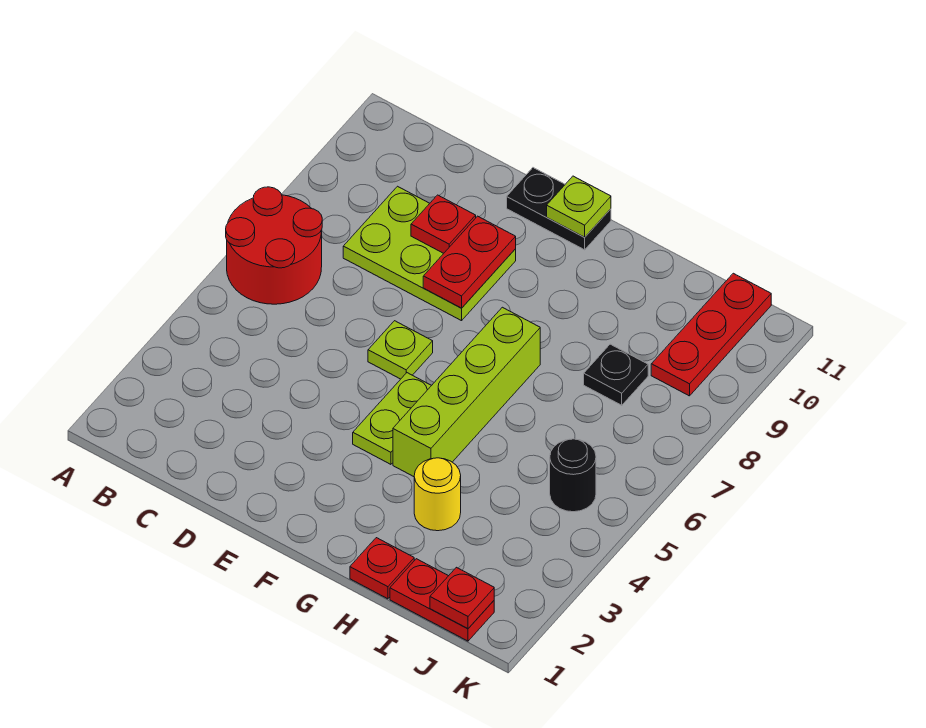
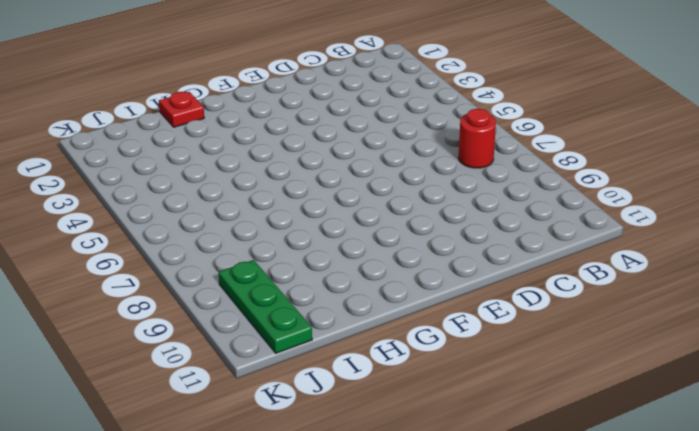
red round brick B7 level 1 -> red round brick A6:B7 level 1
green plate J9:J11 level 1 -> red plate J9:J11 level 1
none -> lime plate C8:E9 level 1
none -> lime plate E6 level 1
none -> black plate E11:F11 level 1

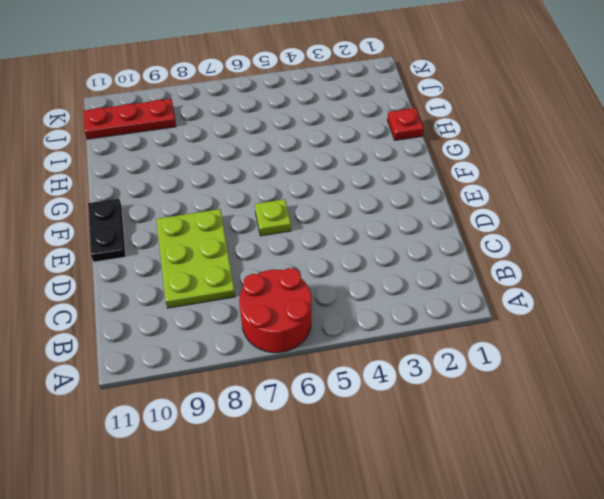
none -> lime plate F4:F5 level 1
none -> lime brick G4:G7 level 1
none -> yellow round brick H3 level 1

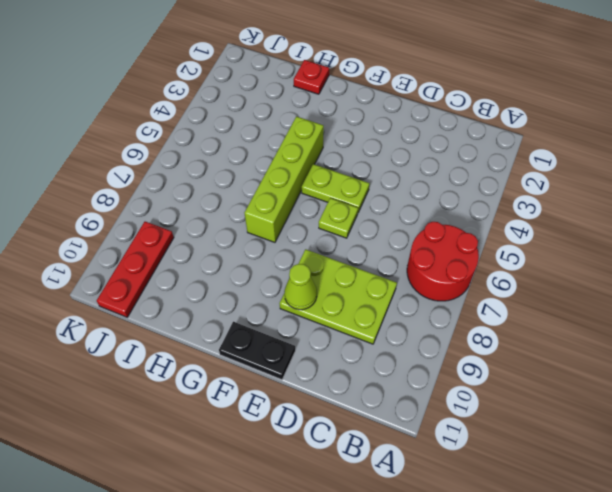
lime plate E5:F5 level 1 -> lime plate F4:F5 level 1
lime cone E9 level 2 -> red plate E8:E9 level 2
none -> yellow round brick H3 level 1
none -> red plate I1:J1 level 1
none -> black plate I8 level 1

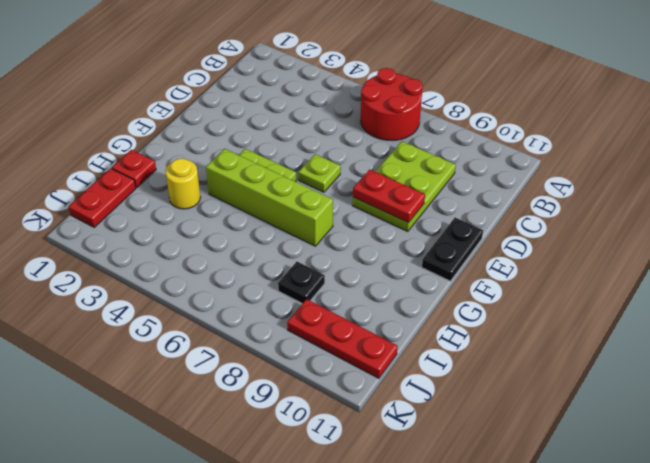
none -> black round brick J5 level 1
none -> red plate D9 level 2
none -> lime plate F11 level 2

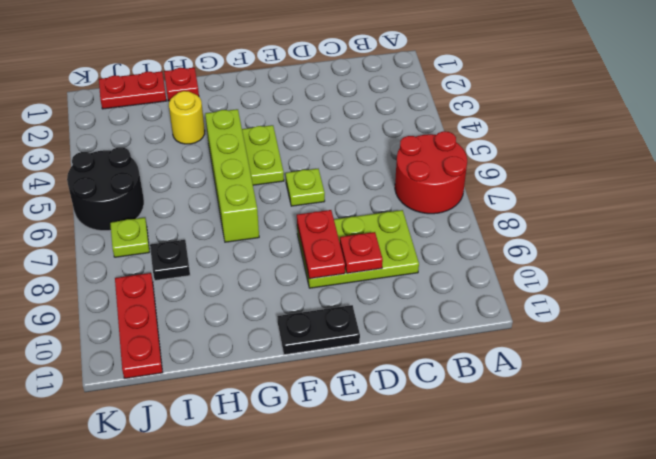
black round brick J5:K6 level 1 -> black round brick J5 level 1
lime plate J7 level 1 -> lime plate F11 level 2
none -> red plate J1 level 2

